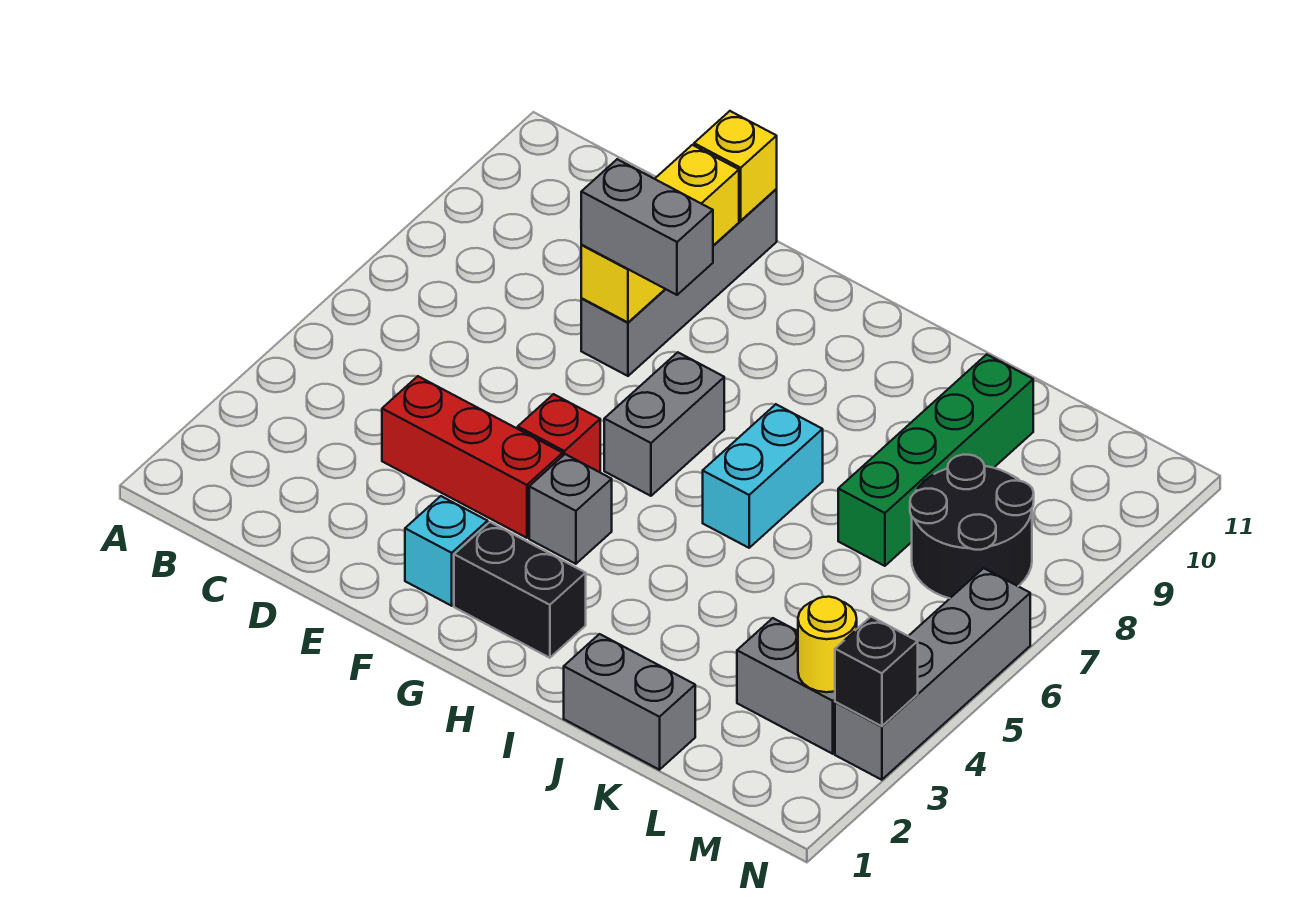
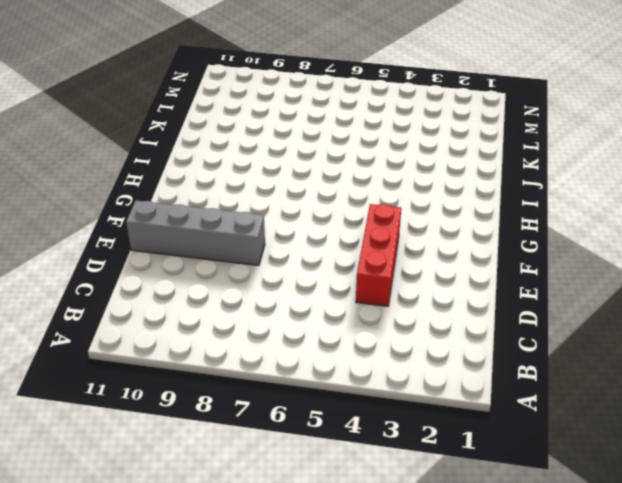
none -> cyan brick F2 level 1
none -> red brick F5 level 1
none -> black brick G2:H2 level 1

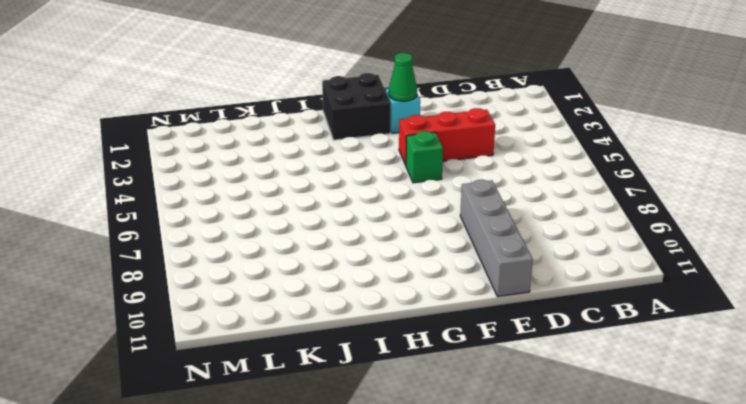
green cone F2 level 2 -> none
green brick F5 level 1 -> red brick F5 level 1
black brick G1:H2 level 1 -> black brick G2:H2 level 1
none -> grey brick G4 level 1
none -> grey brick G6:G7 level 1
none -> cyan brick I6:I7 level 1

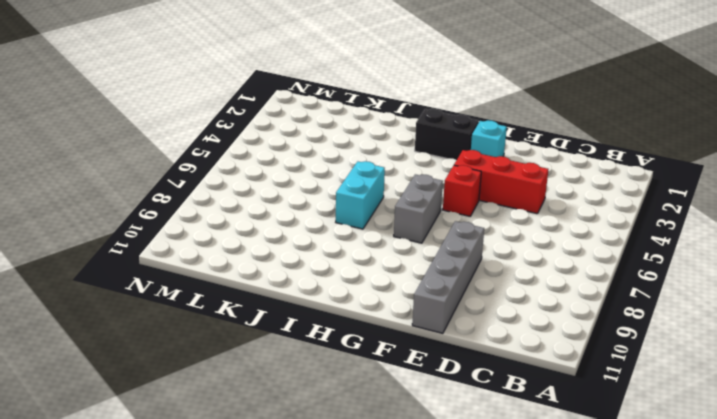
none -> grey brick G4 level 1
none -> grey brick J1:K1 level 1
none -> green brick K7:K10 level 1

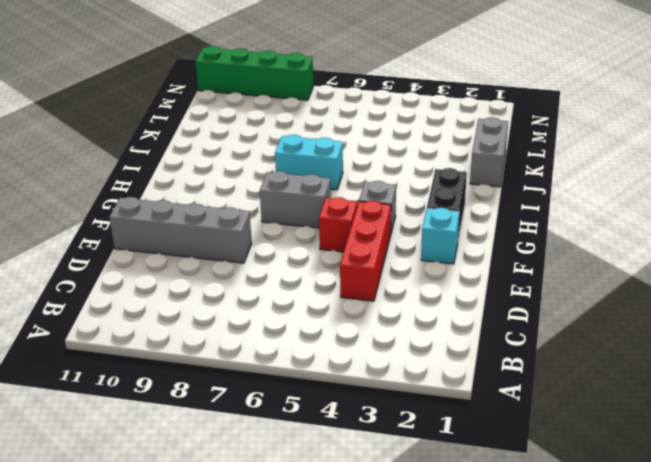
green brick N8:N11 level 1 -> green brick K7:K10 level 1
none -> grey brick L3:M3 level 1
none -> black round brick L7:M8 level 1
none -> grey brick N3:N6 level 1

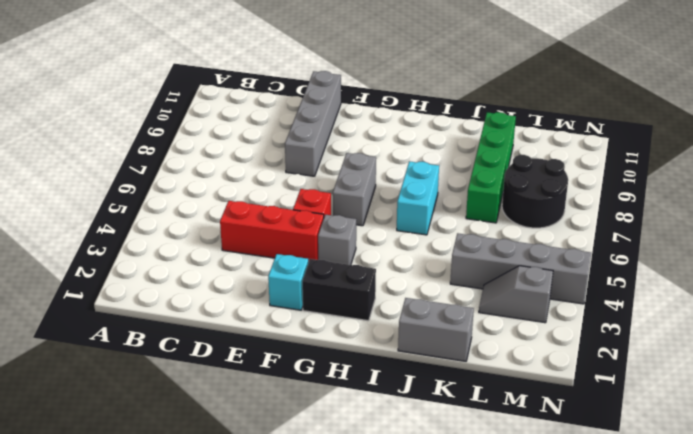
grey brick K4:N4 level 1 -> grey brick N3:N6 level 1
grey slope L3:M3 level 1 top M -> grey brick L3:M3 level 1
none -> yellow brick E8:E10 level 2
none -> yellow brick E11 level 2
none -> yellow round brick M3 level 2

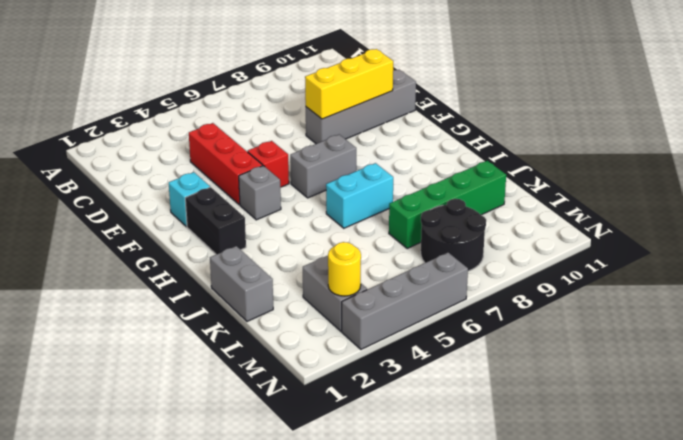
none -> yellow brick E11 level 2
none -> black brick N3 level 2
none -> grey brick E8:F8 level 3

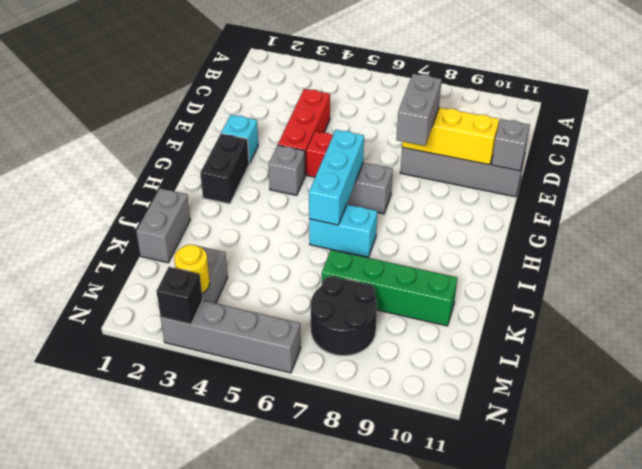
grey brick E11 level 2 -> yellow brick E11 level 2
cyan brick G6:I6 level 2 -> none

